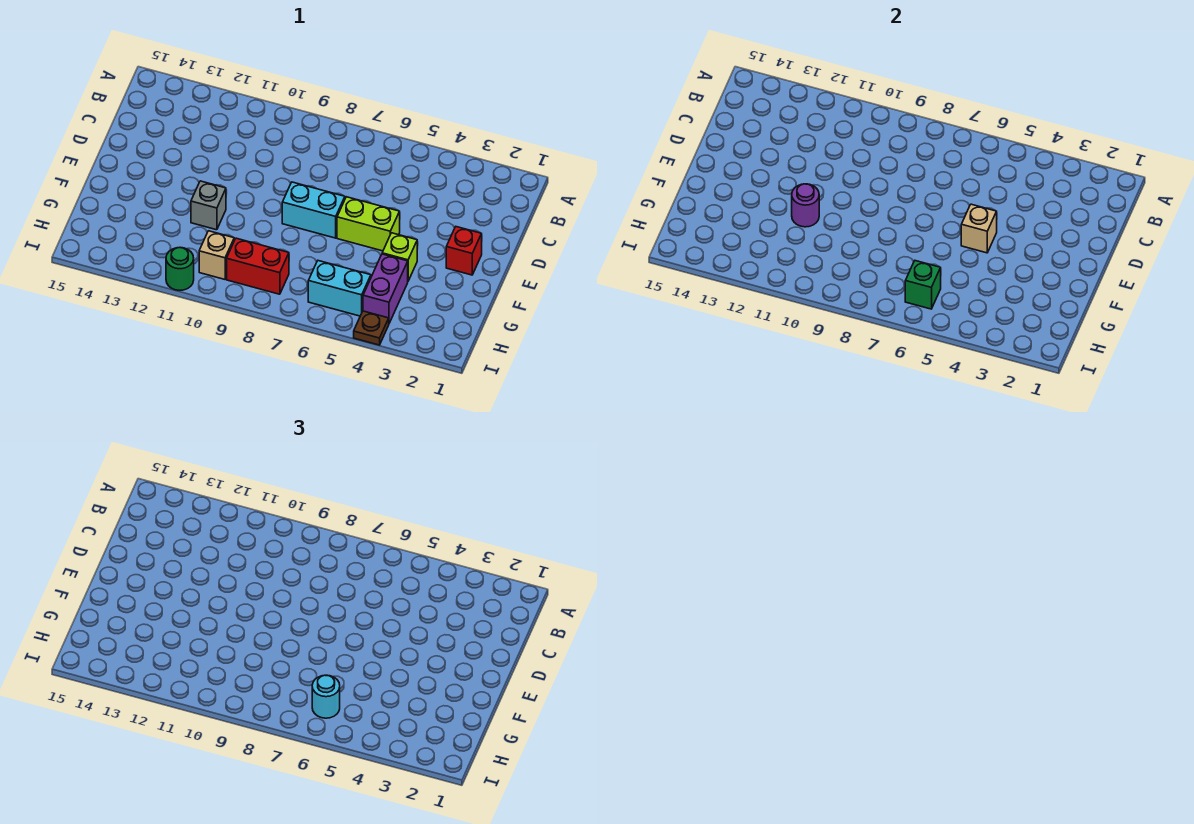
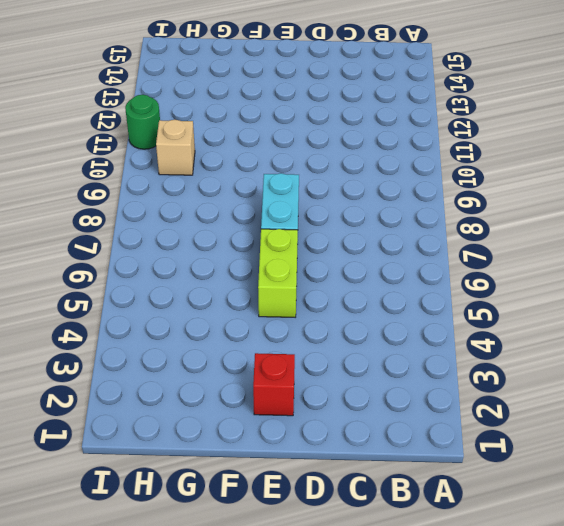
none -> lime brick F4 level 1
none -> grey brick F11 level 1
none -> purple brick G4:H4 level 1

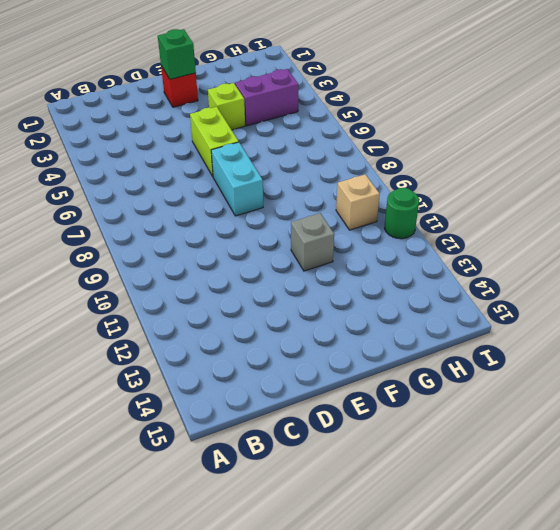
green brick E2 level 2 -> green brick H6 level 2
none -> cyan brick H5:H6 level 1
none -> red brick H8:H9 level 1
none -> brown plate I4 level 1

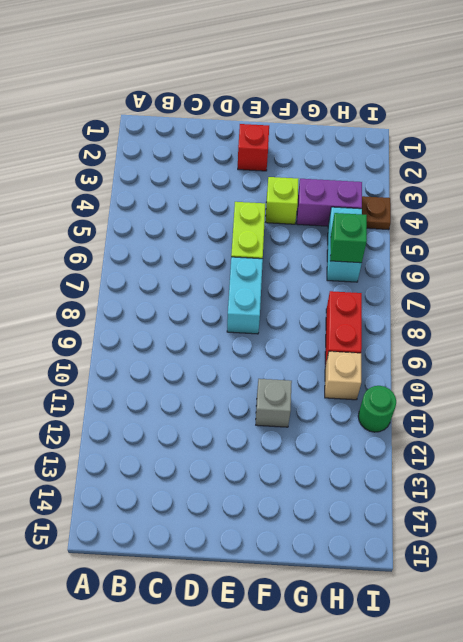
none -> tan brick E5 level 2
none -> purple round brick F11 level 2
none -> cyan round brick H6 level 3

